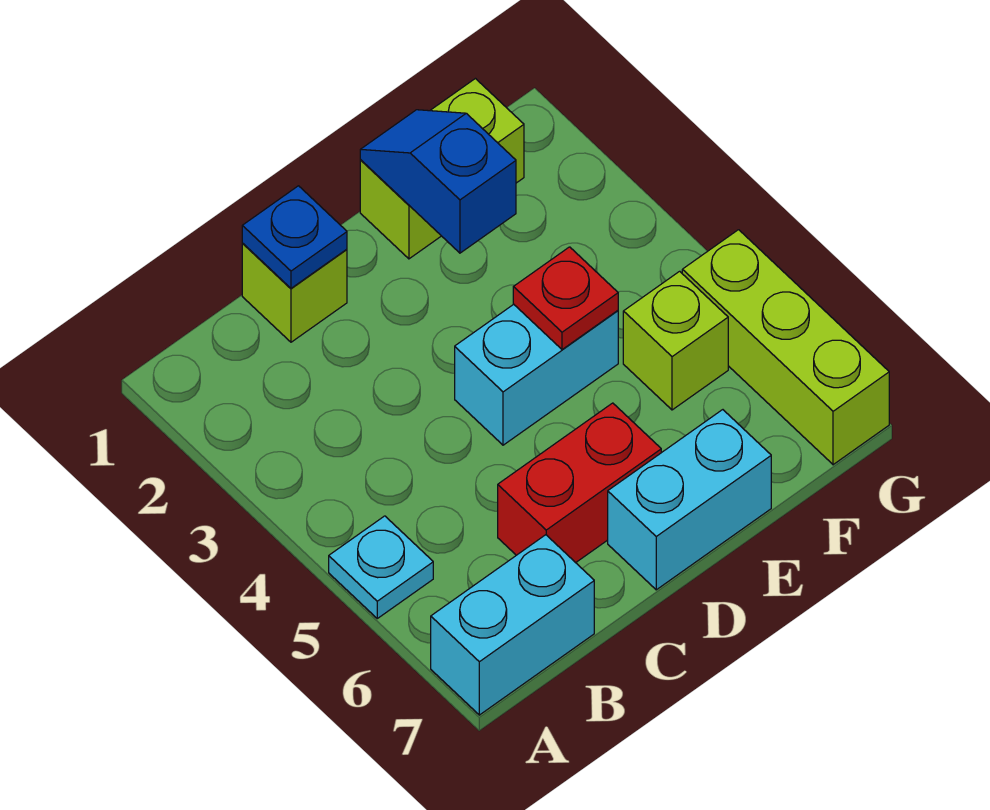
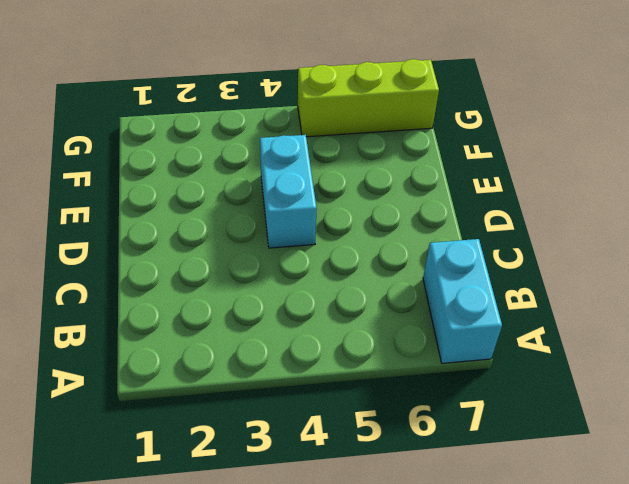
none -> cyan plate A5 level 1
none -> lime brick C1 level 1
none -> red brick C6:D6 level 1

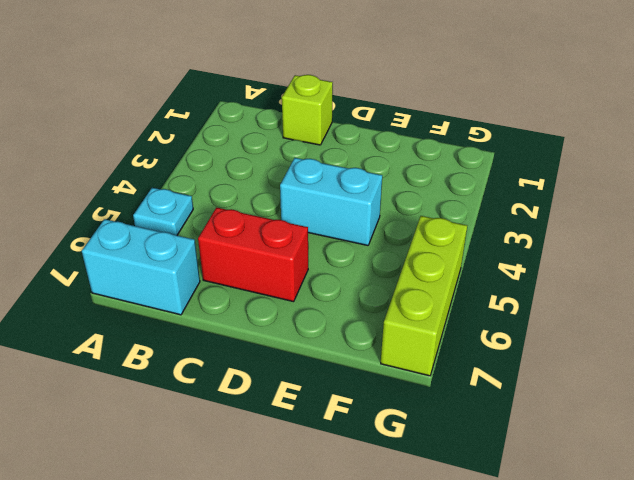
none -> cyan brick D7:E7 level 1
none -> lime brick E1:F1 level 1
none -> lime brick F5 level 1

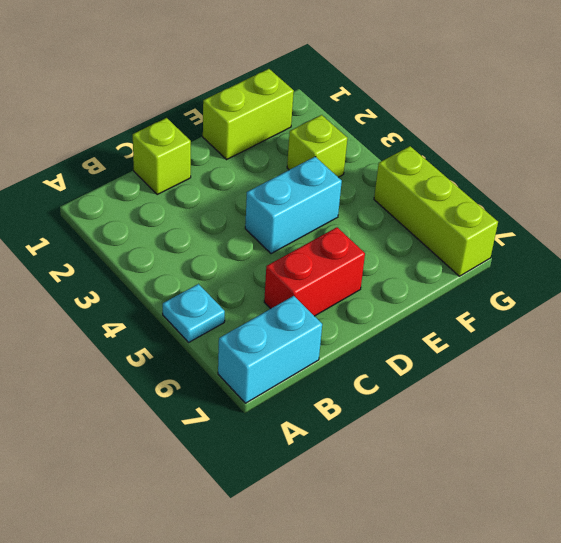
lime brick F3 level 1 -> lime brick F5 level 1
none -> cyan brick D7:E7 level 1
none -> blue plate C1 level 2
none -> blue slope E1:E2 level 2 top 2

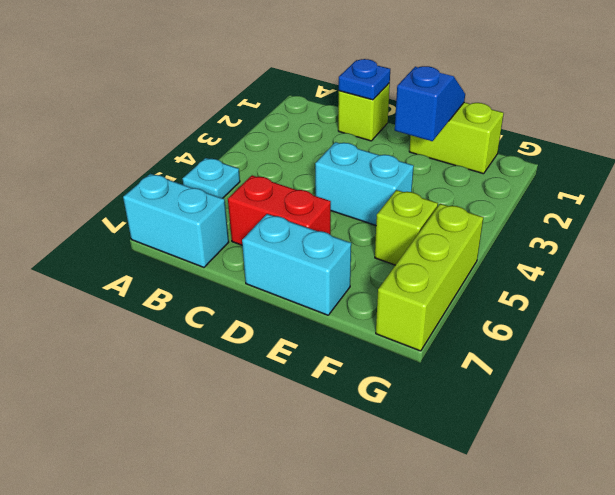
none -> red plate E4 level 2

